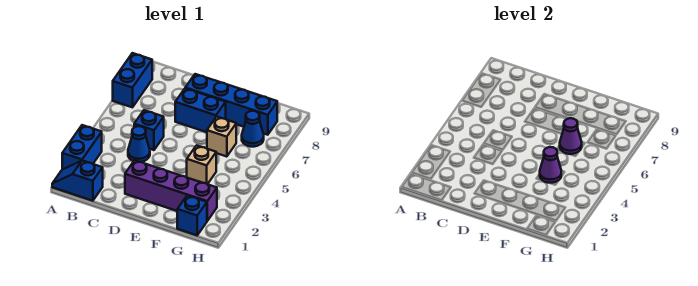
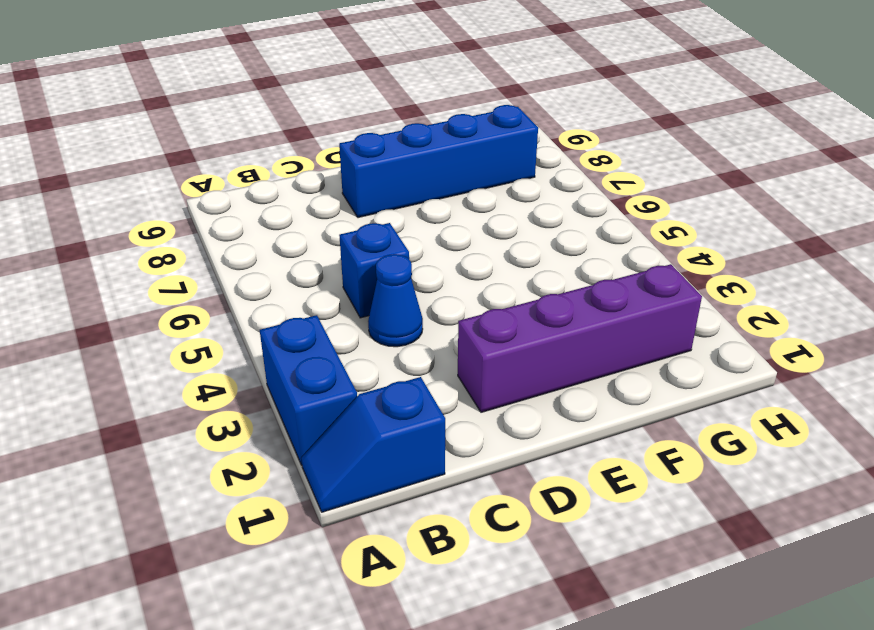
none -> blue brick A7:A8 level 1
none -> blue brick D7:E7 level 1
none -> tan brick F4 level 1

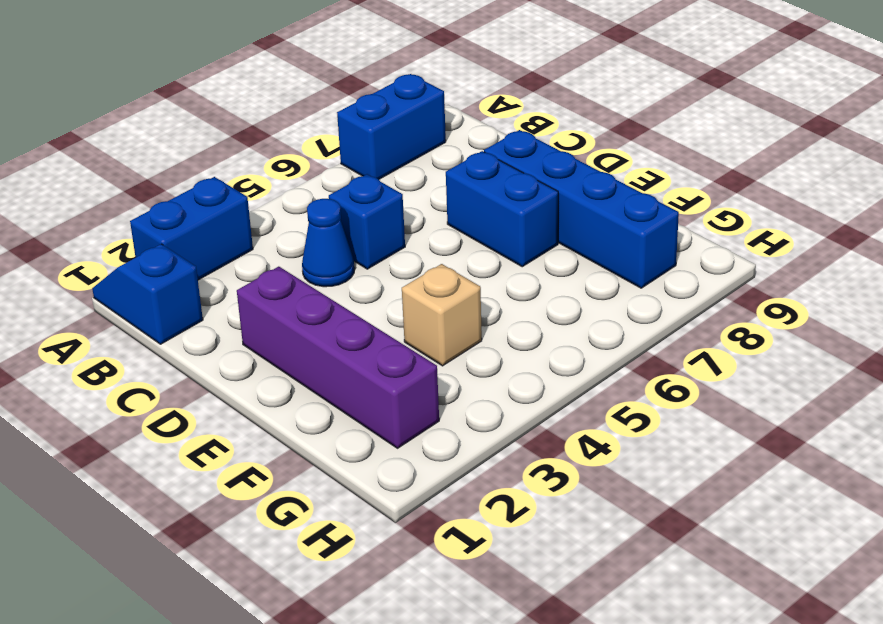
none -> tan brick F6 level 1
none -> blue brick G1 level 1
none -> blue cone G7 level 1

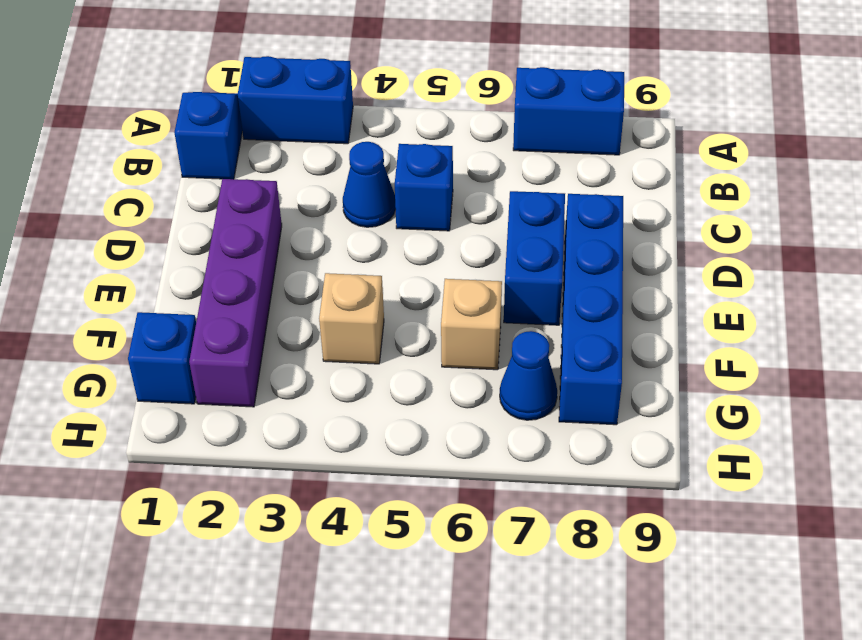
none -> purple cone F4 level 2
none -> purple cone F6 level 2

